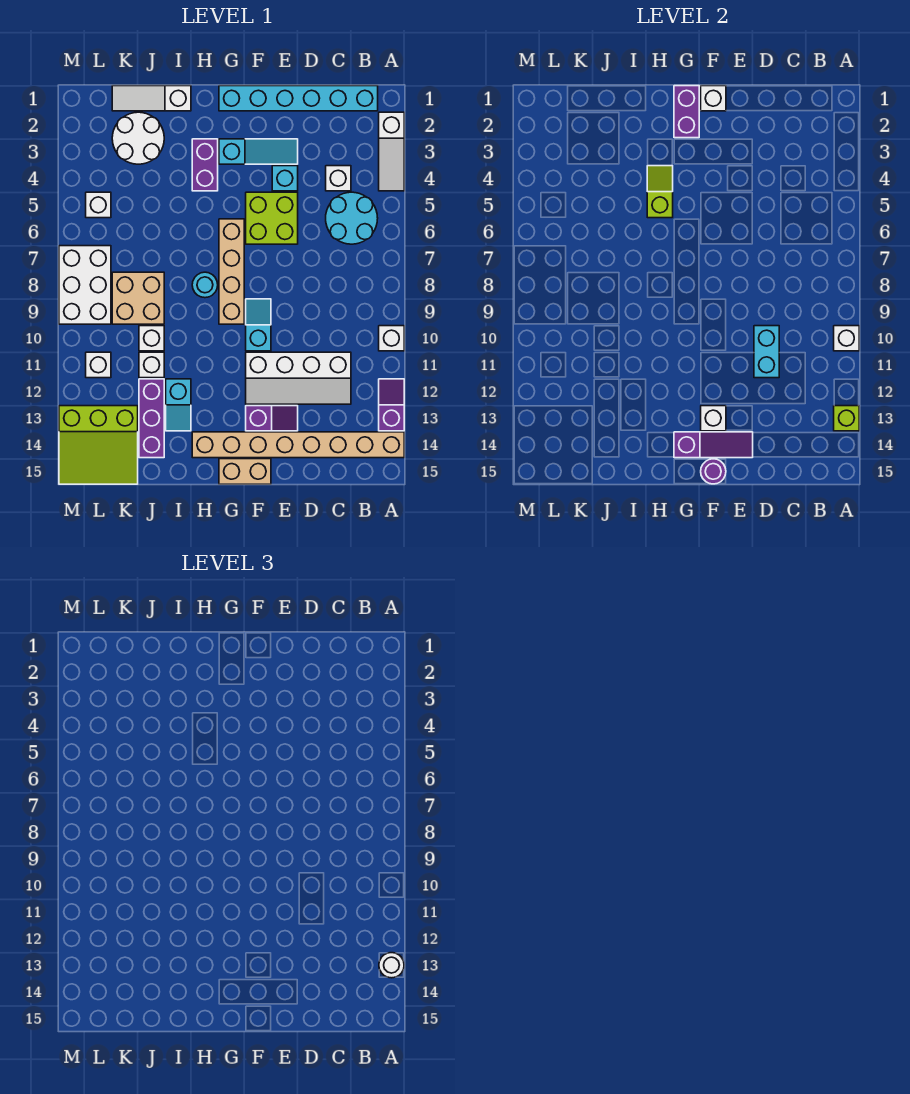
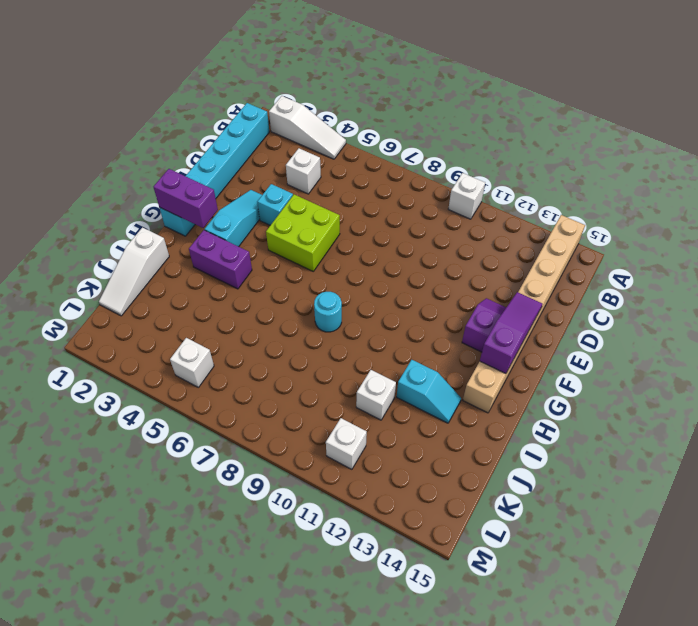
none -> purple slope A12:A13 level 1 top 13
none -> cyan round brick B5:C6 level 1
none -> white slope C11:F12 level 1 top 11
none -> cyan slope F9:F10 level 1 top 10

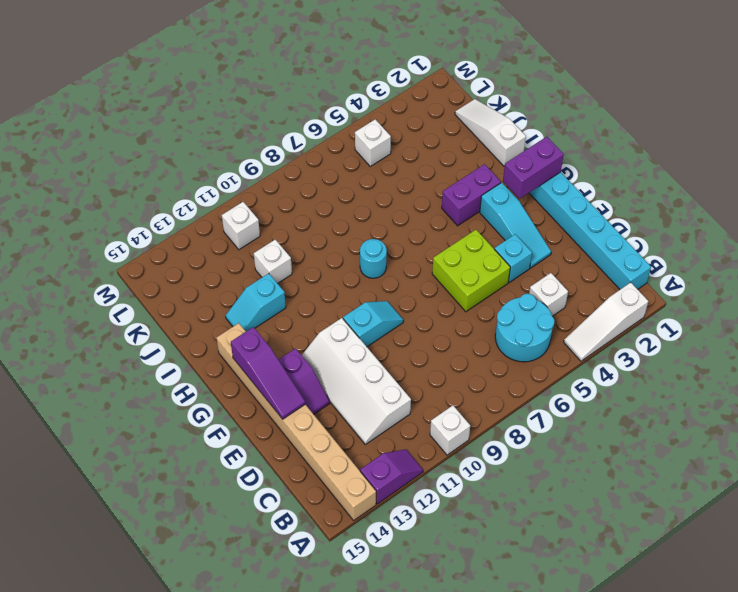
none -> tan brick F15:G15 level 1
none -> tan brick G6:G9 level 1
none -> white round brick J2:K3 level 1
none -> tan brick J8:K9 level 1

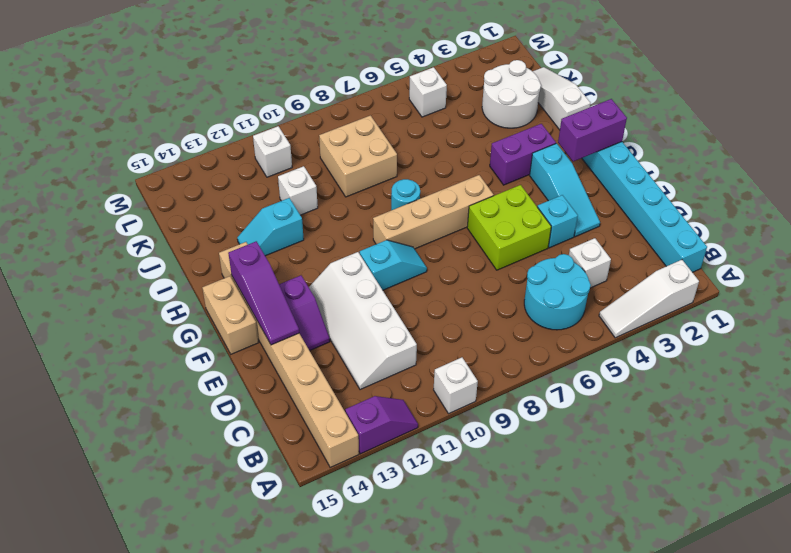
none -> white brick J10 level 1
none -> purple brick J12:J14 level 1
none -> lime slope K13:M15 level 1 top 13
none -> white brick L7:M9 level 1

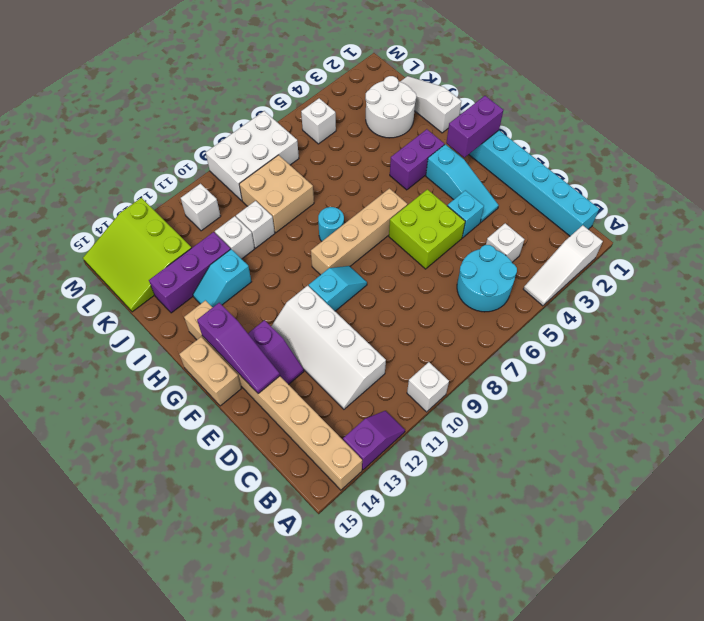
none -> white brick A10 level 2
none -> lime brick A13 level 2
none -> cyan brick D10:D11 level 2
none -> white brick F1 level 2

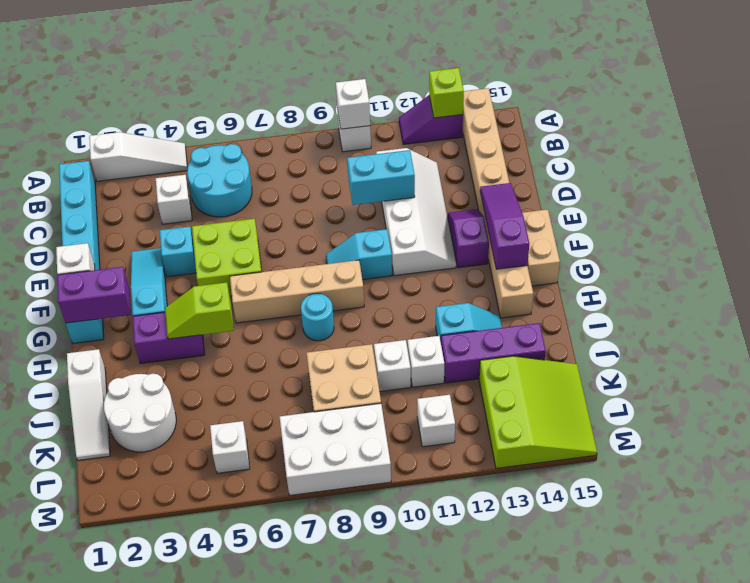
none -> white brick F13 level 2
none -> purple round brick F15 level 2
none -> white round brick A13 level 3

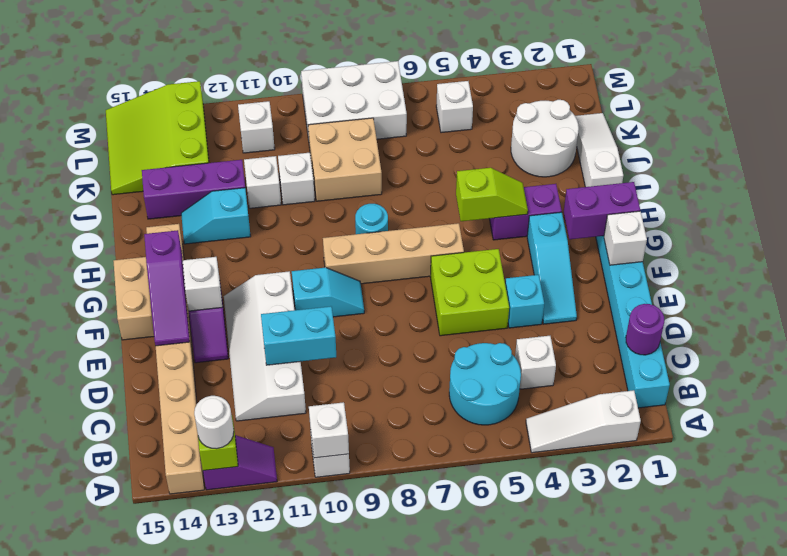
purple round brick C1 level 2 -> purple round brick F15 level 2

